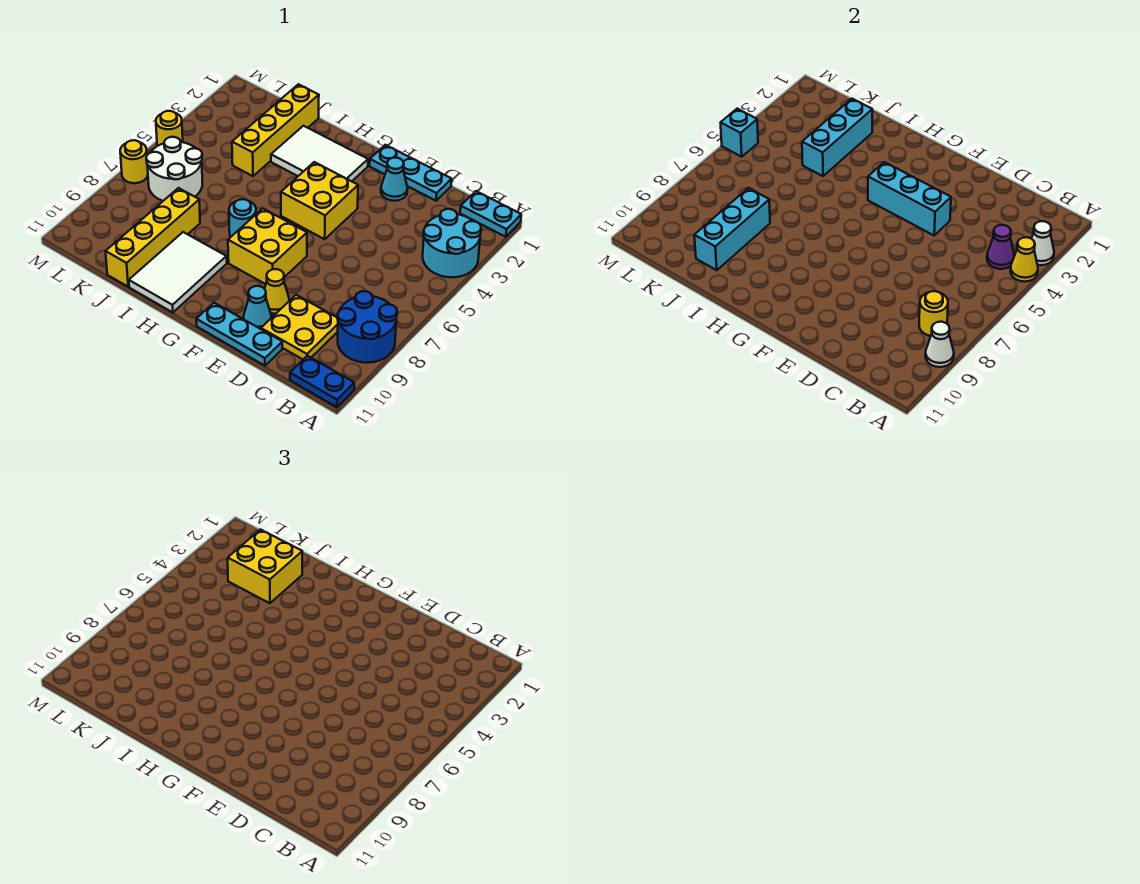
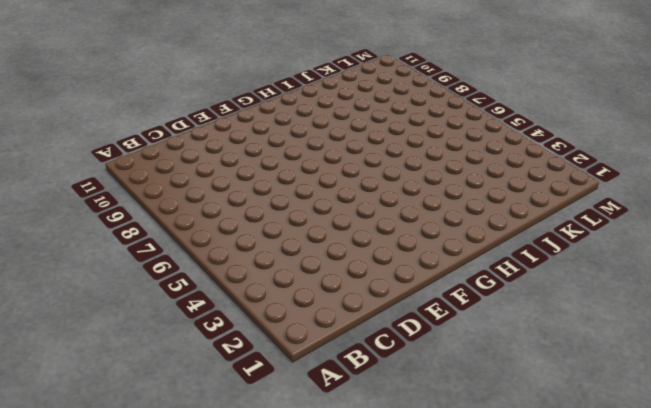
none -> cyan plate A1:B1 level 1
none -> cyan round brick A3:B4 level 1
none -> blue round brick A8:B9 level 1
none -> blue plate A11:B11 level 1

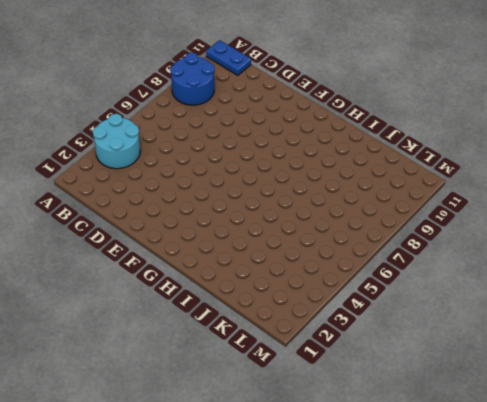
none -> cyan plate A1:B1 level 1
none -> yellow plate C9:D10 level 1
none -> cyan plate D1:F1 level 1
none -> cyan plate D11:F11 level 1

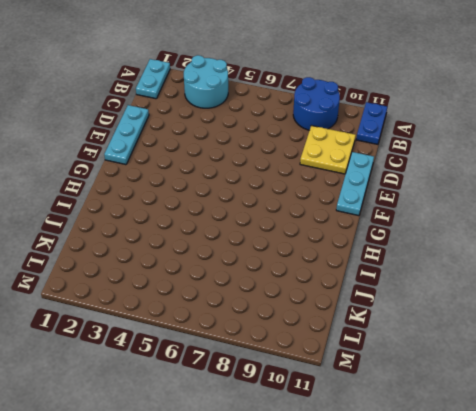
none -> cyan cone E2 level 1
none -> yellow cone E9 level 1
none -> cyan cone E10 level 1
none -> yellow brick F4:G5 level 1

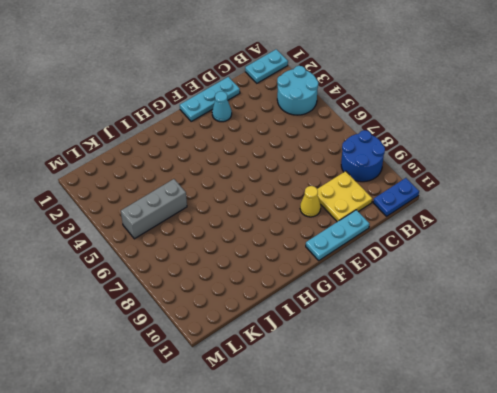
grey brick J5:L5 level 1 -> none
none -> cyan cone E10 level 1
none -> yellow brick F4:G5 level 1
none -> yellow brick F7:G8 level 1
none -> white tile G2:I3 level 1

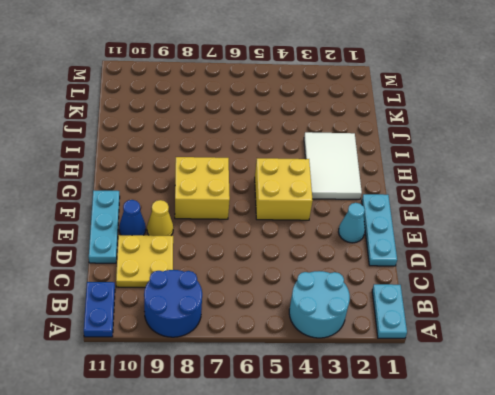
blue cone E10 level 1 -> cyan cone E10 level 1
none -> cyan round brick H7 level 1
none -> white tile H9:I11 level 1
none -> yellow brick J1:J4 level 1
none -> yellow brick J8:J11 level 1

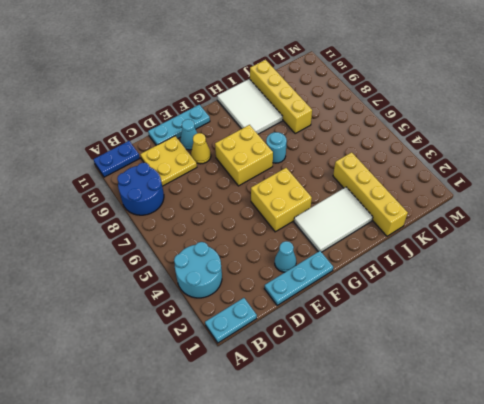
none -> white round brick K6:L7 level 1
none -> yellow round brick M5 level 1
none -> yellow round brick M7 level 1
none -> white cone A3 level 2

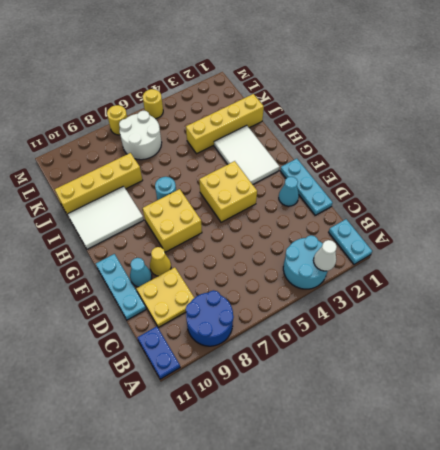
none -> yellow cone A4 level 2
none -> white cone A9 level 2
none -> purple cone B4 level 2
none -> yellow round brick B8 level 2

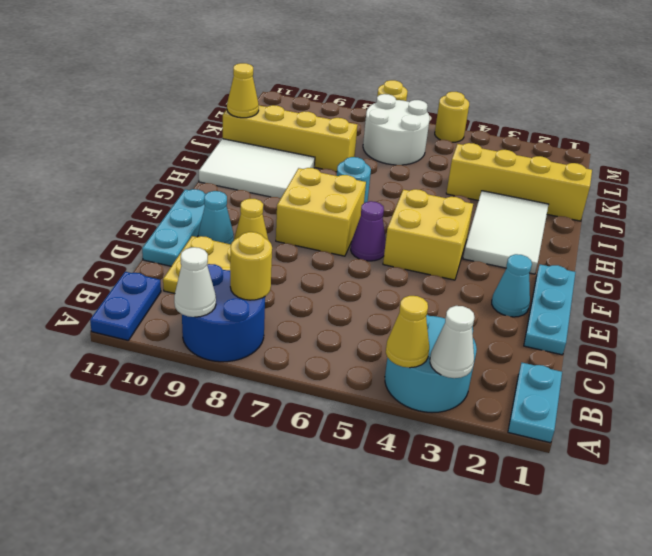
purple cone F6 level 1 -> purple cone B4 level 2
yellow cone J11 level 2 -> none
none -> cyan brick E4:G4 level 2
none -> cyan brick J2:J4 level 2
none -> cyan brick J8:J10 level 2
none -> cyan brick M5 level 2

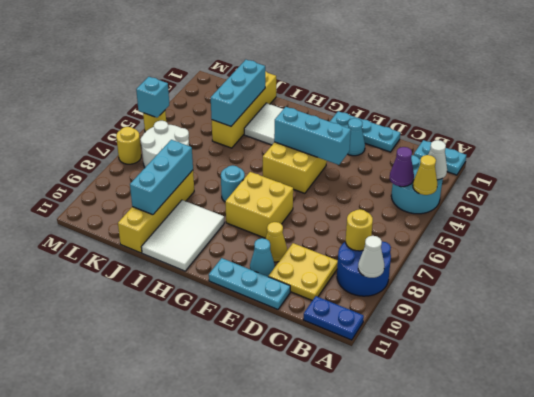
none -> yellow brick J2:K3 level 3

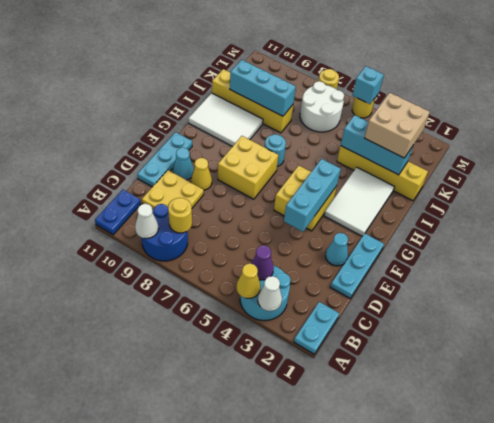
tan brick J2:K3 level 3 -> yellow brick J2:K3 level 3

